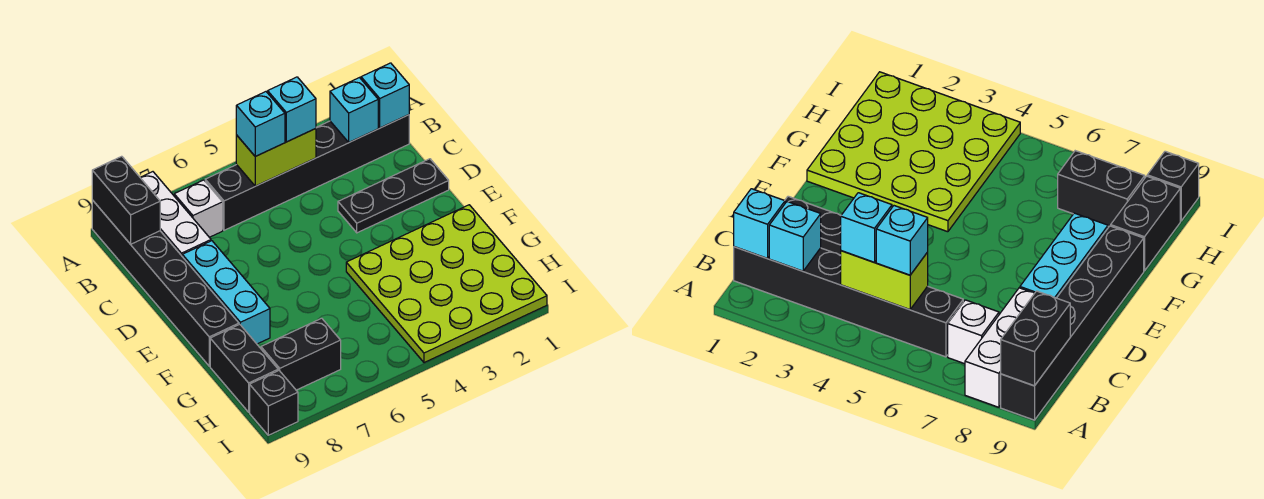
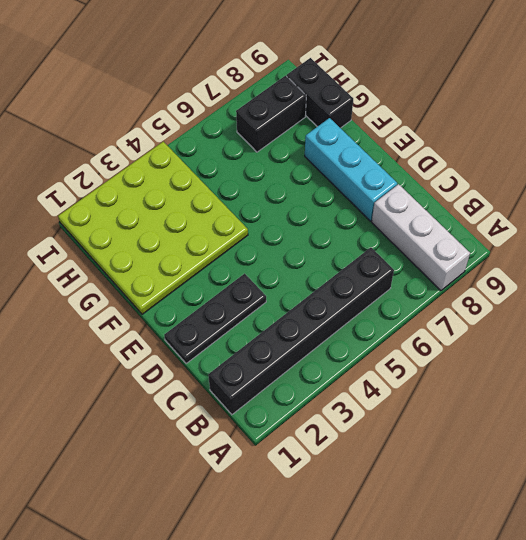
none -> black brick A9:F9 level 1
none -> white brick B7 level 1
none -> black brick I9 level 1

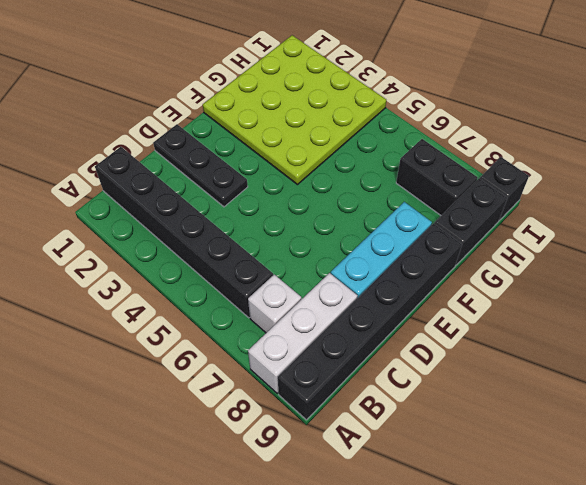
none -> black brick A9:B9 level 2
none -> cyan brick B1 level 2
none -> cyan brick B2 level 2

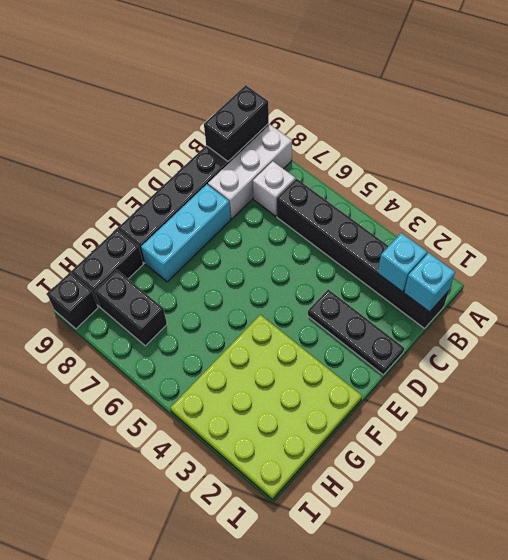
none -> lime brick B4:B5 level 2
none -> cyan brick B4 level 3
none -> cyan brick B5 level 3

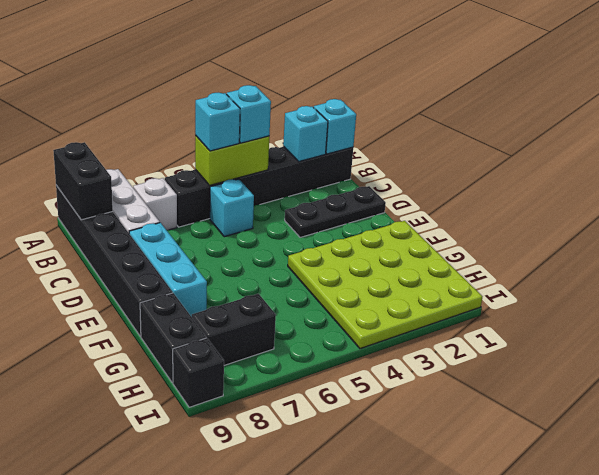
cyan brick C5 level 1 -> none

